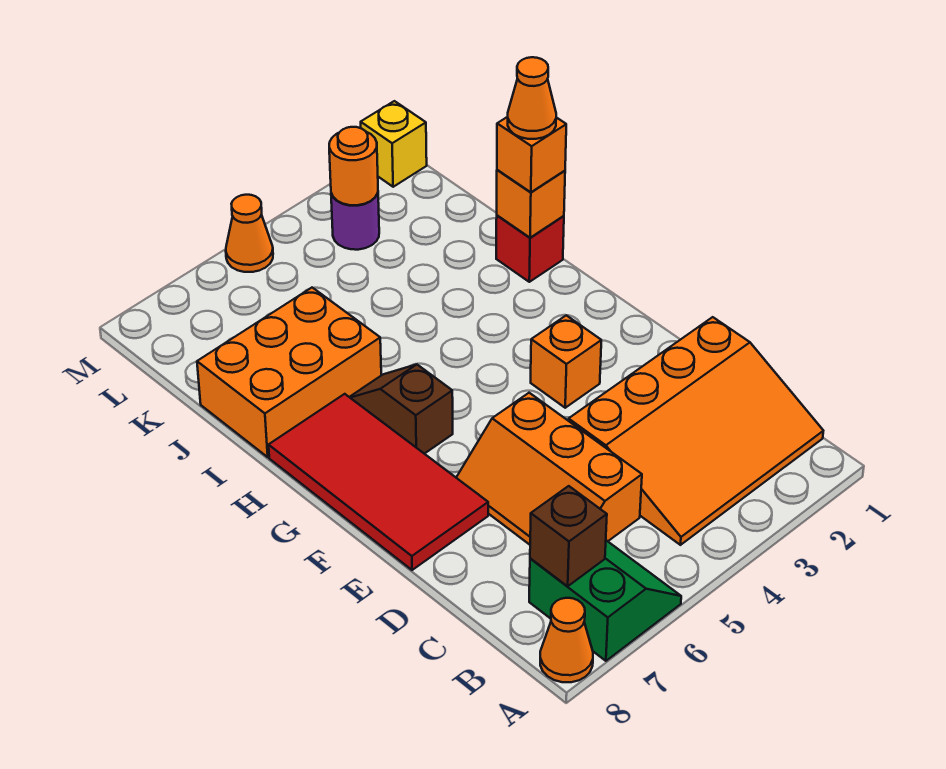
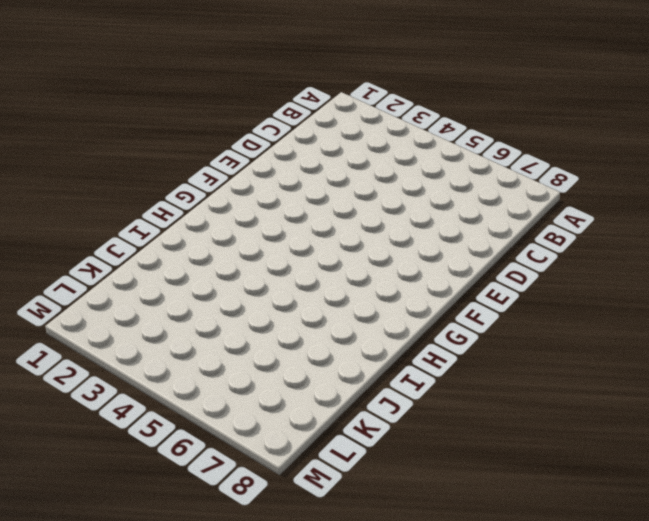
none -> green slope A6:B7 level 1 top 7
none -> orange cone A8 level 1
none -> orange slope B1:D4 level 1 top D

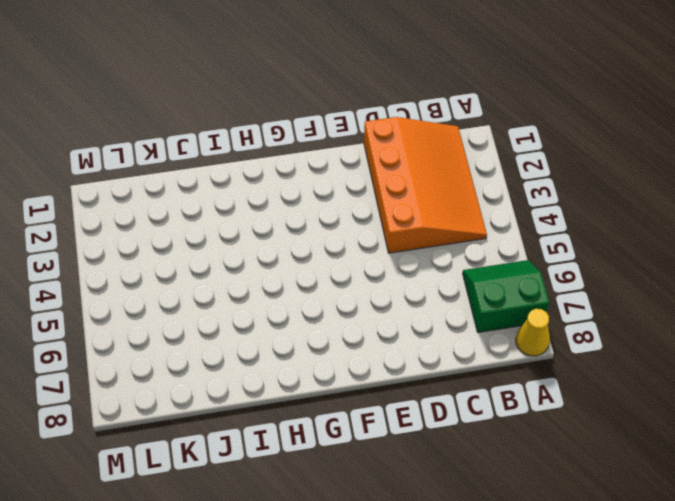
yellow cone A8 level 1 -> orange cone A8 level 1
none -> orange slope C5:E6 level 1 top 5
none -> red tile E7:H8 level 1
none -> orange brick F3 level 1

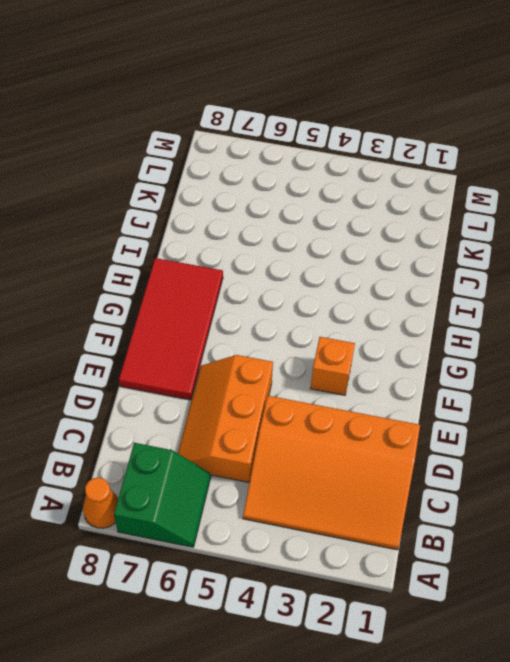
none -> brown slope G6:H6 level 1 top G
none -> red brick I1 level 1
none -> orange brick I6:J8 level 1

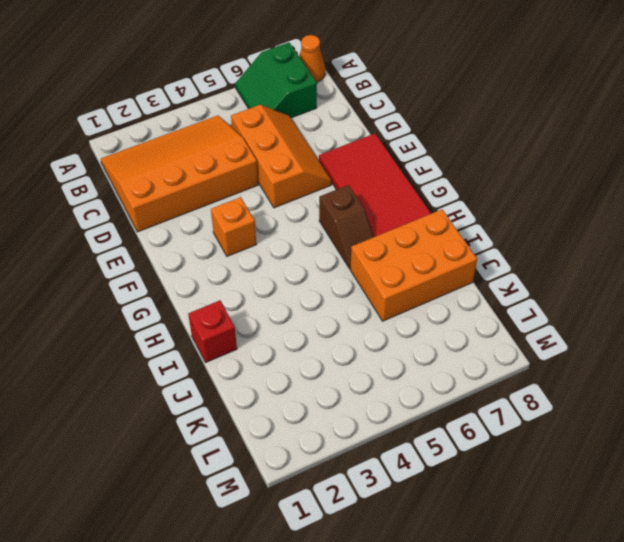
none -> purple round brick L3 level 1
none -> yellow brick M1 level 1
none -> orange cone M5 level 1

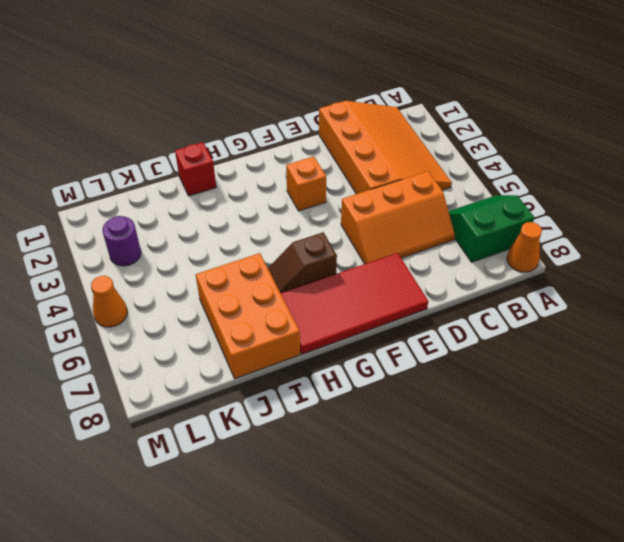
none -> yellow brick M1 level 1
none -> brown brick B7 level 2
none -> orange brick I1 level 2

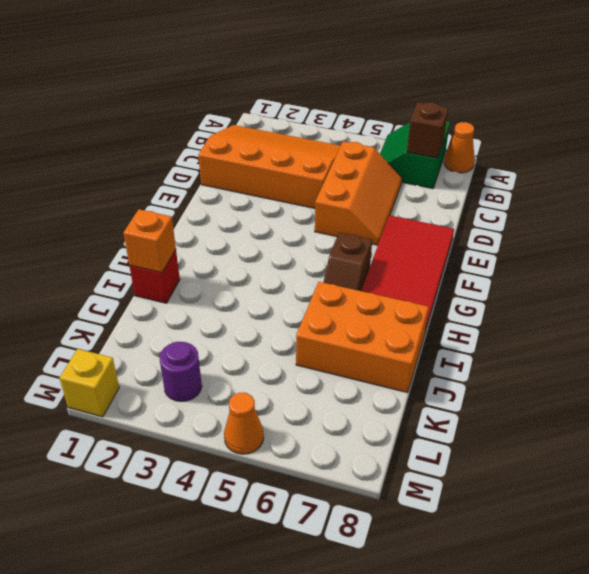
none -> orange brick F3 level 1
none -> orange round brick L3 level 2
none -> orange brick I1 level 3

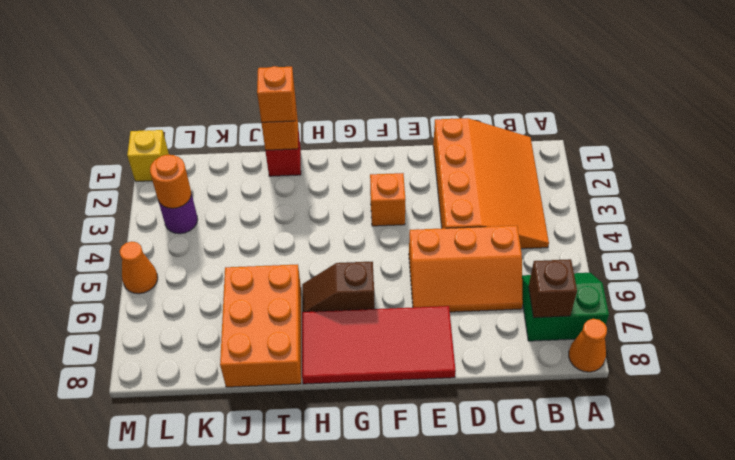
none -> orange cone I1 level 4

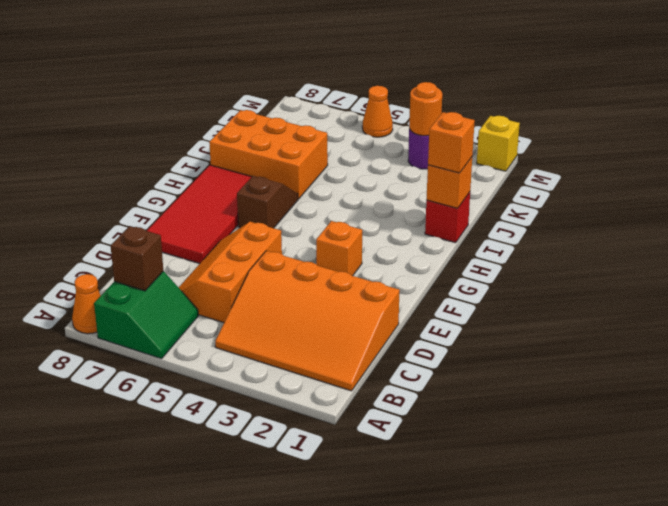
none -> orange cone I1 level 4

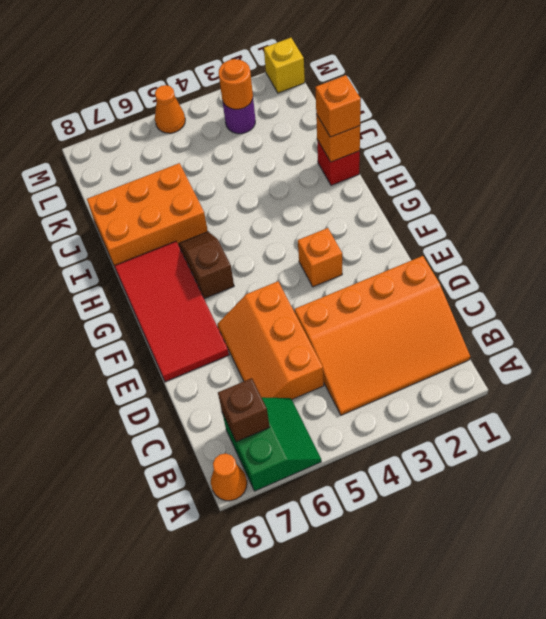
none -> orange cone I1 level 4

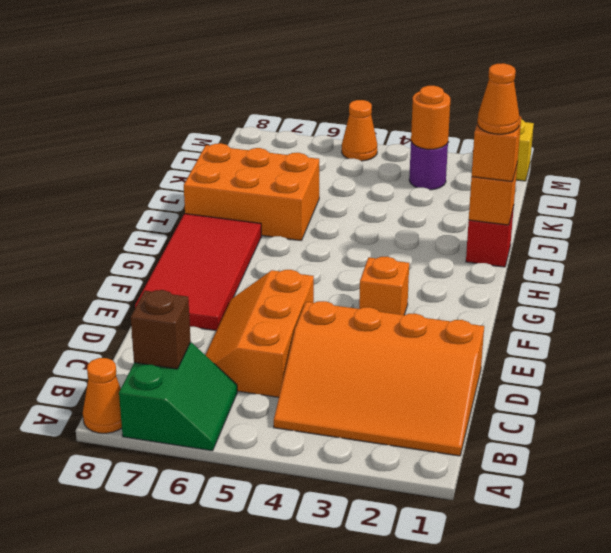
none -> brown slope G6:H6 level 1 top G

